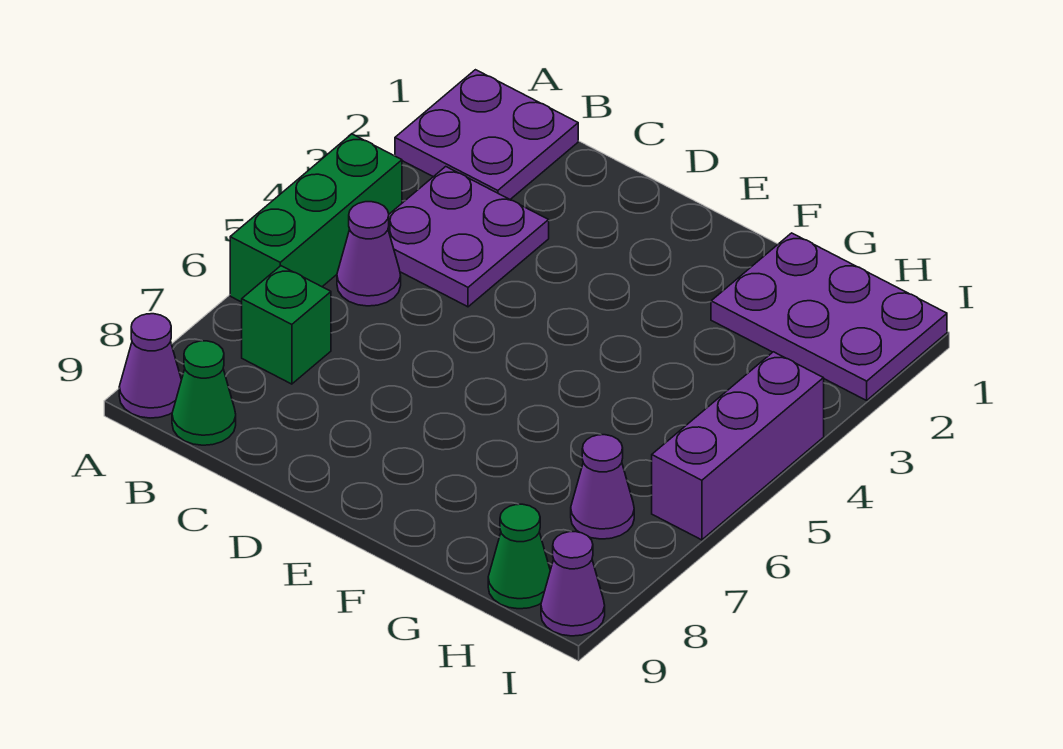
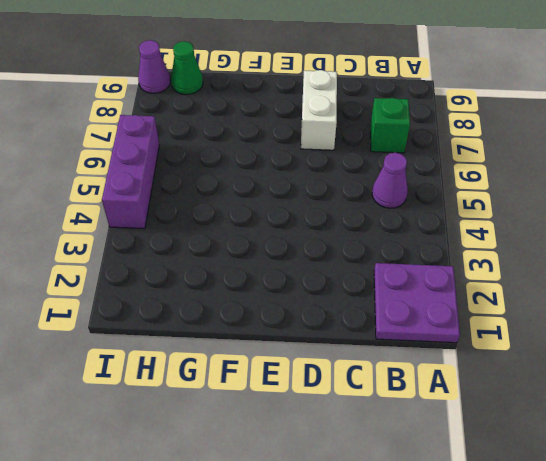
white brick D7:D8 level 1 -> none
none -> green brick A4:A6 level 1
none -> purple cone A9 level 1
none -> purple plate B3:C4 level 1

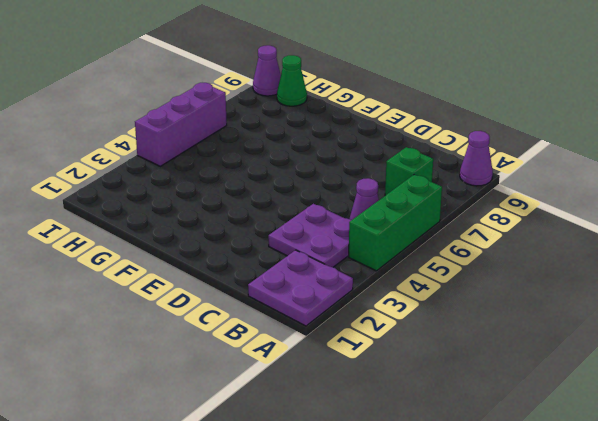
none -> green cone B9 level 1
none -> purple plate G1:I2 level 1
none -> purple cone H7 level 1

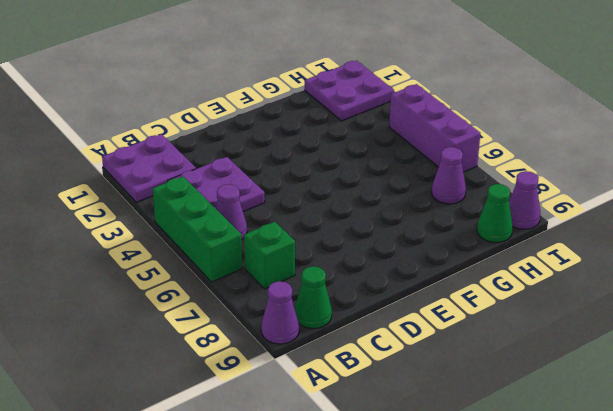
purple plate H1:I2 level 1 -> purple plate G1:I2 level 1

